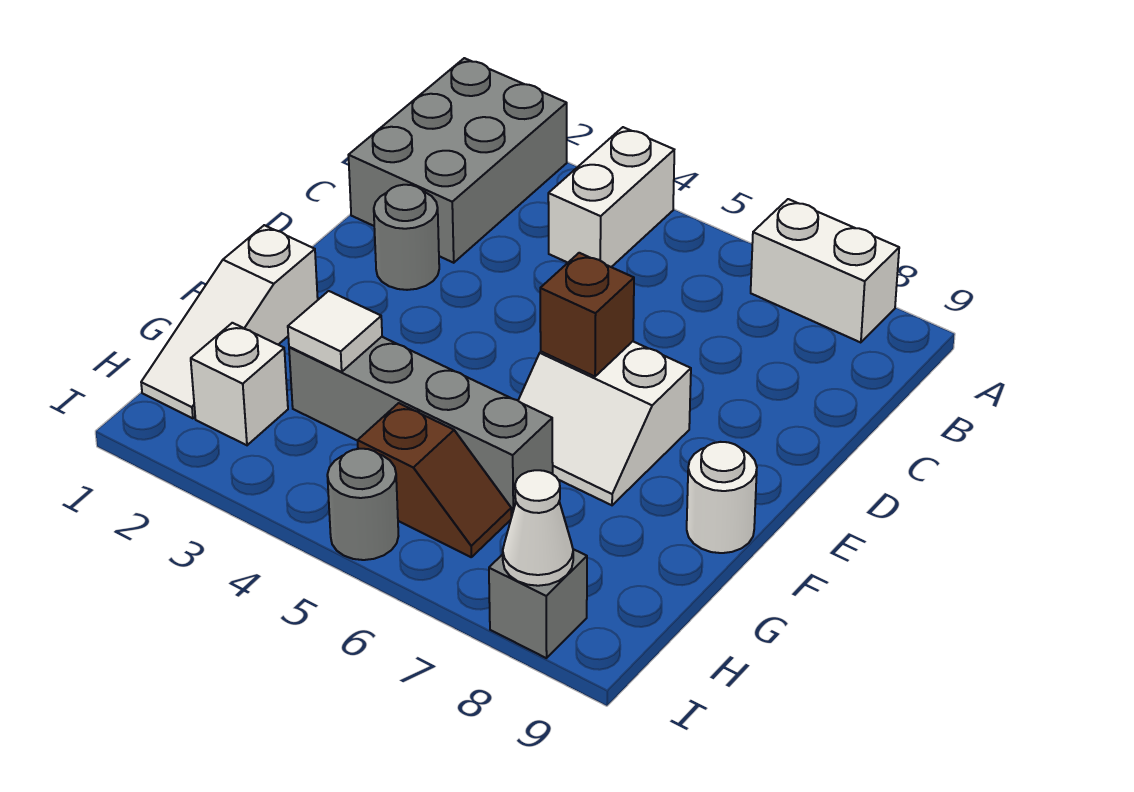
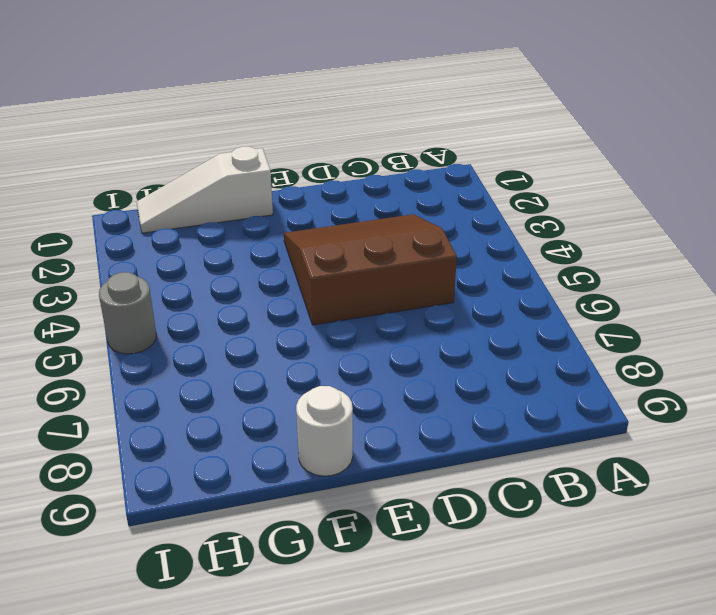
brown slope C3:E5 level 1 top 5 -> none
none -> grey brick A1:C2 level 1
none -> white brick A4:B4 level 1
none -> white brick A7:A8 level 1

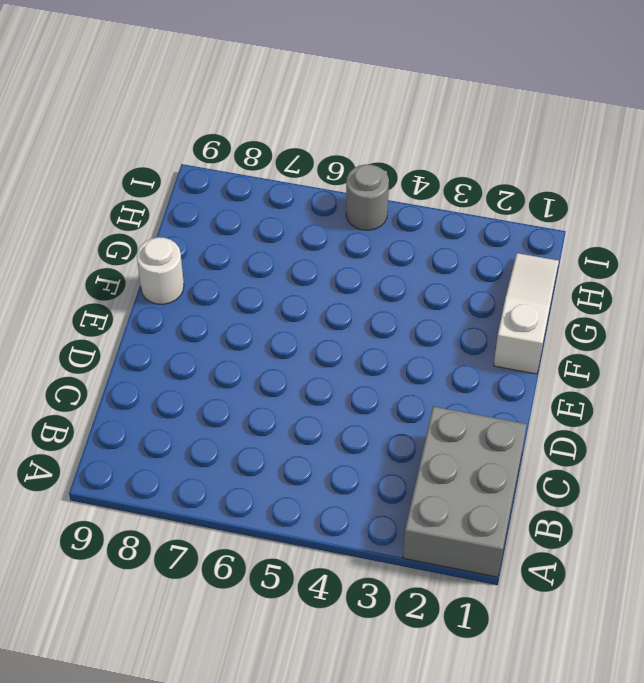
none -> white brick A4:B4 level 1
none -> white brick A7:A8 level 1
none -> grey round brick D2 level 1

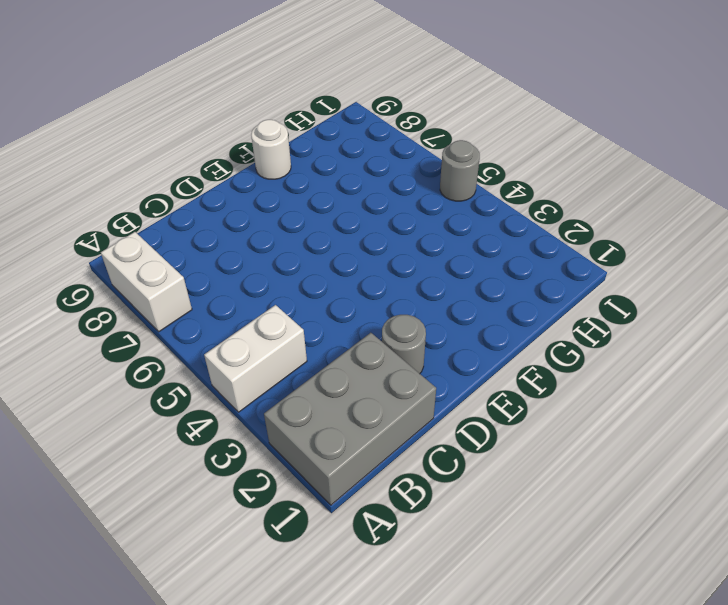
none -> white slope E6:F7 level 1 top E
none -> white slope F1:H1 level 1 top F
none -> grey brick G3:G6 level 1

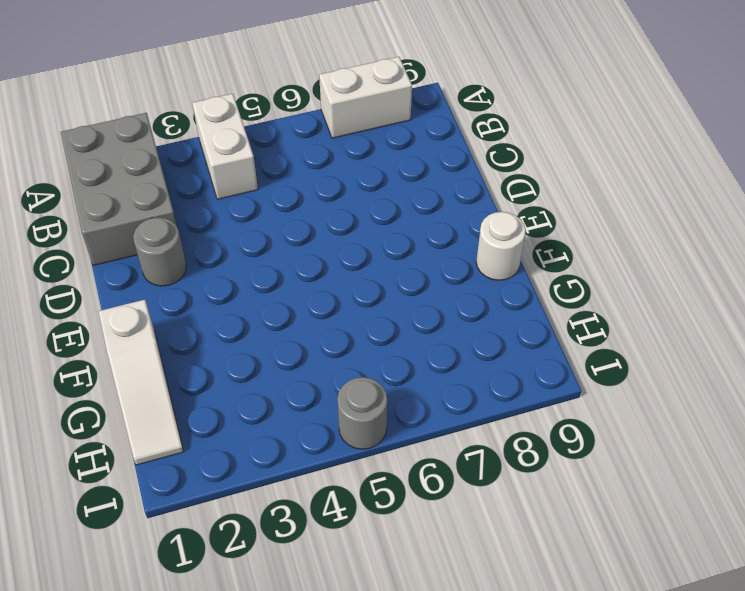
none -> white slope E6:F7 level 1 top E
none -> grey brick G3:G6 level 1
none -> white brick H2 level 1

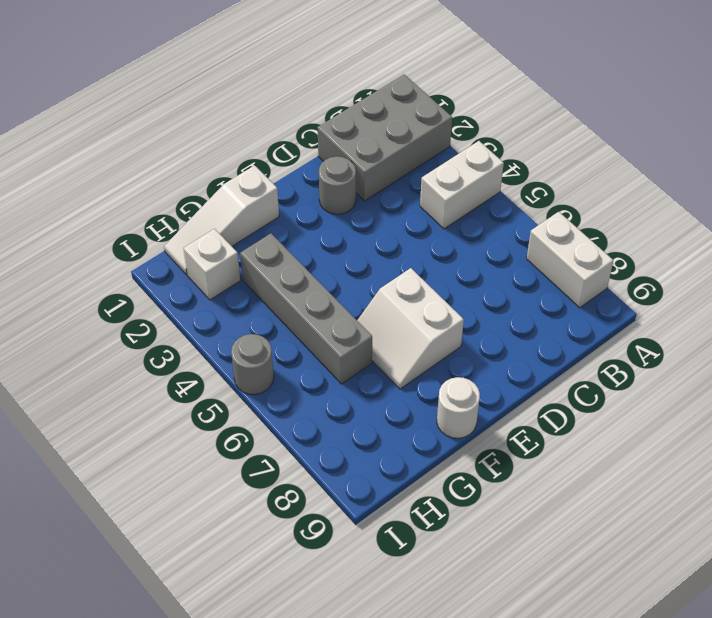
none -> brown slope H5:H6 level 1 top 5
none -> grey brick I8 level 1
none -> brown brick E6 level 2

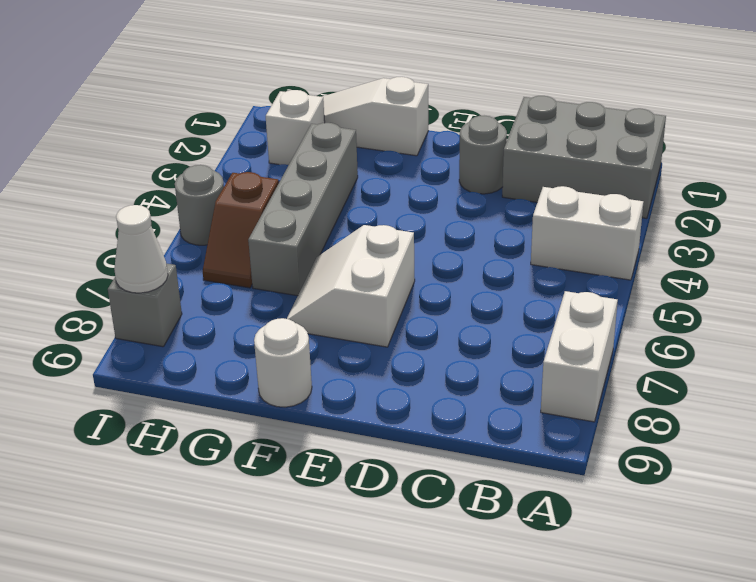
none -> brown brick E6 level 2
none -> white tile G3 level 2

